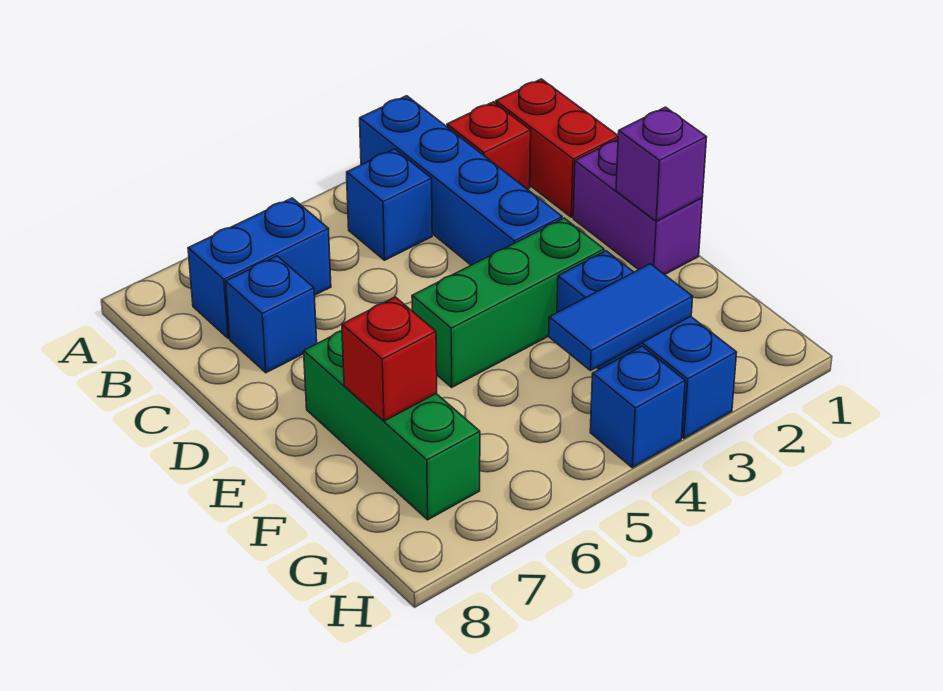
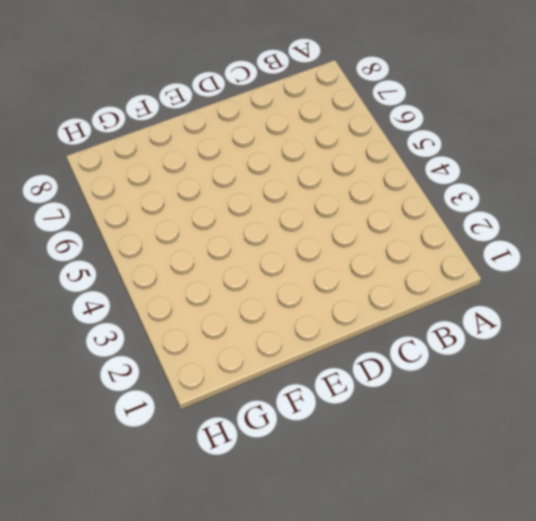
none -> blue brick A3:D3 level 1
none -> red brick B1:C1 level 1
none -> red brick B2 level 1

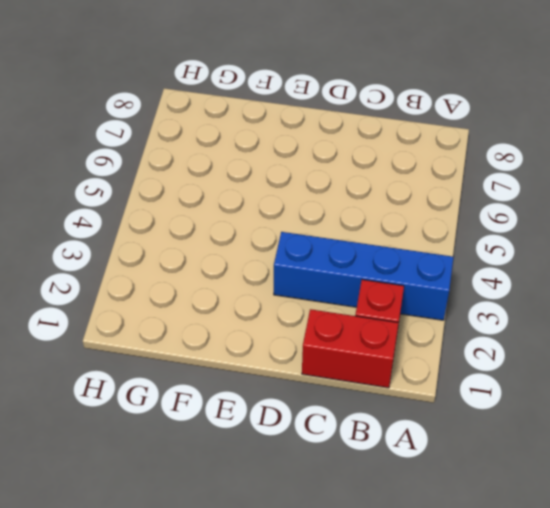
none -> blue brick B4 level 1
none -> blue brick B6:B7 level 1
none -> blue brick C7 level 1

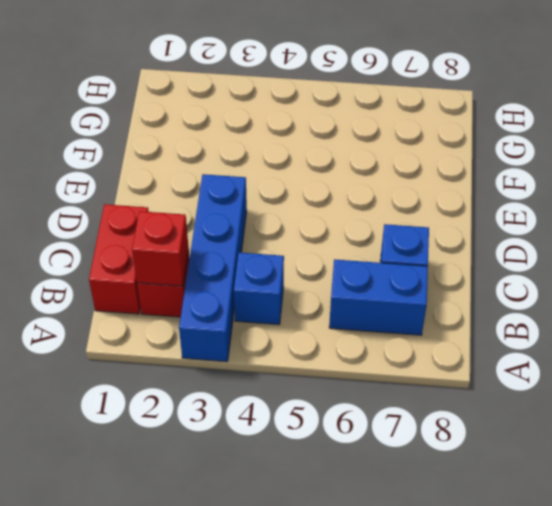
red brick B2 level 2 -> red brick F7 level 2
none -> purple brick D1:E1 level 1
none -> green brick E3:E5 level 1
none -> green brick E7:G7 level 1

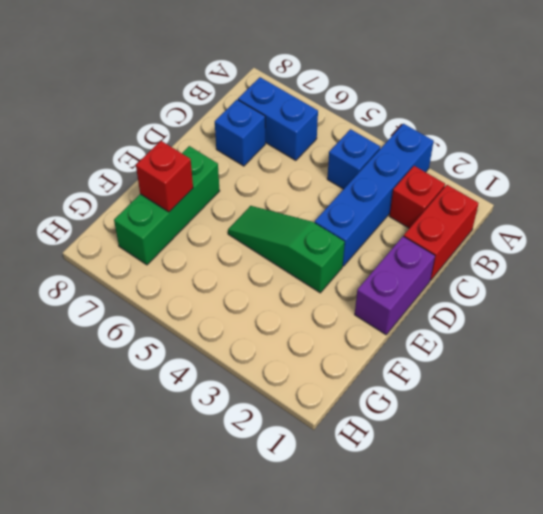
green slope E3:E5 level 1 top 3 -> green brick E3:E5 level 1
none -> blue brick F3:H3 level 1
none -> blue brick H4 level 1
none -> purple brick E1 level 2

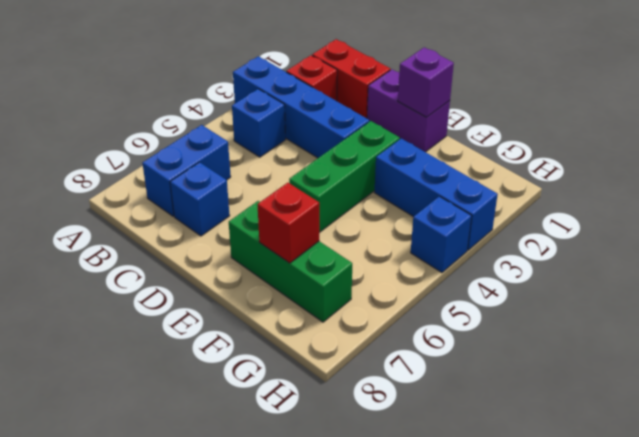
none -> blue tile G3:G4 level 2

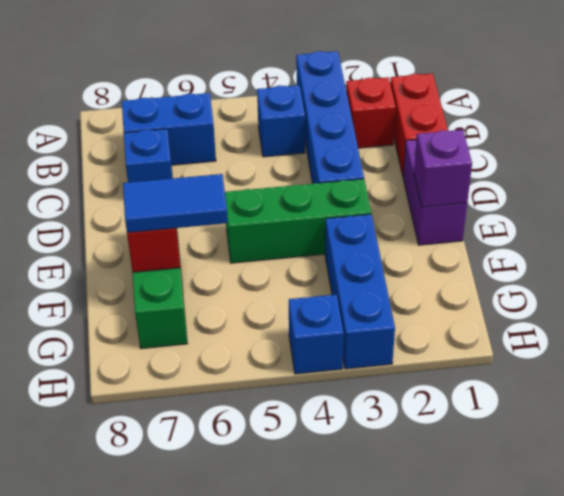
blue tile F6:F7 level 3 -> blue tile G3:G4 level 2

